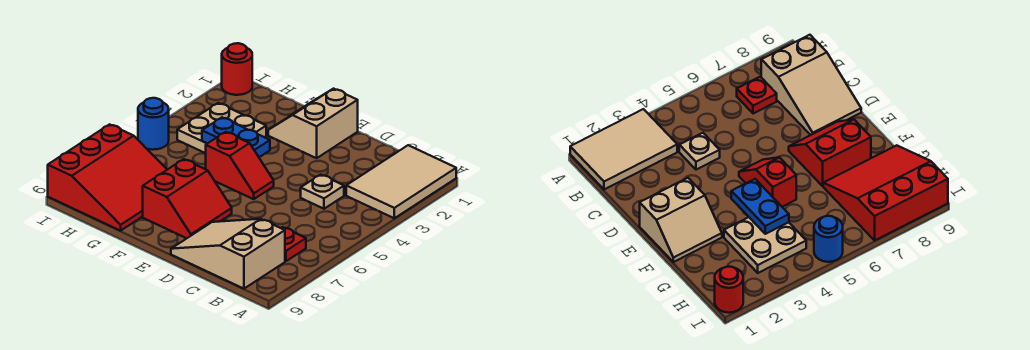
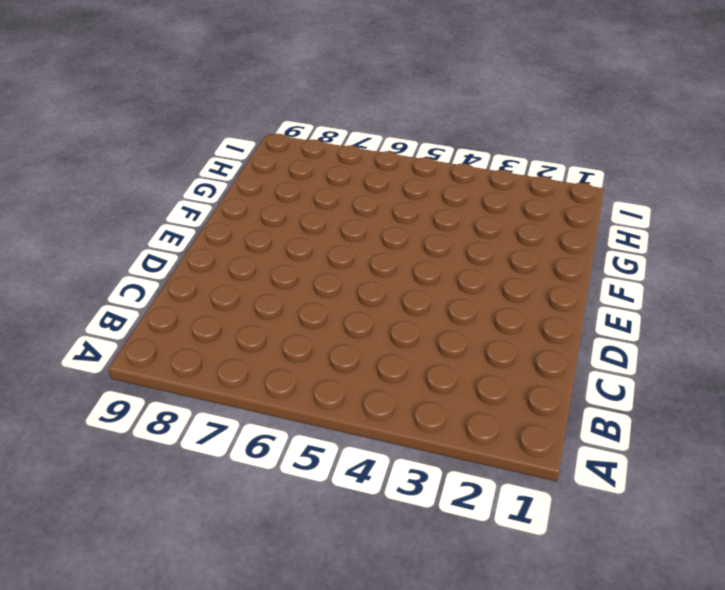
none -> tan tile A1:B3 level 1
none -> red plate B7 level 1
none -> tan slope B8:D9 level 1 top B

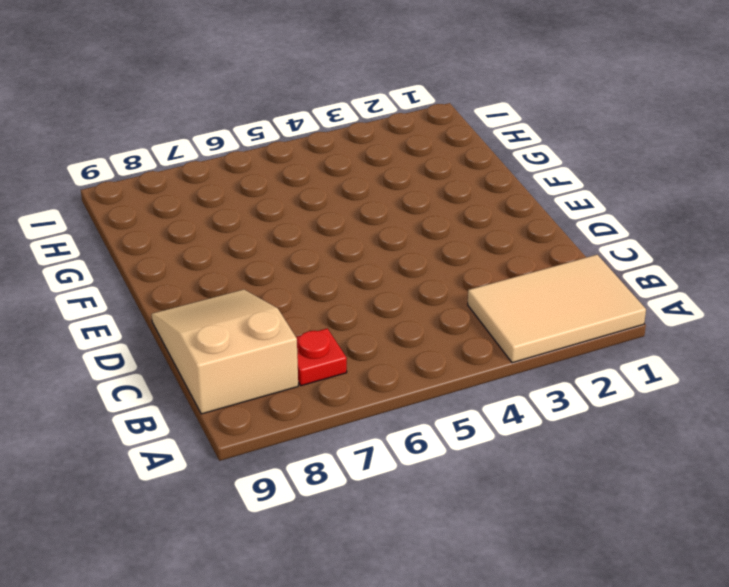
none -> tan plate C4 level 1
none -> tan slope E1:F2 level 1 top E
none -> red slope E5:F5 level 1 top F

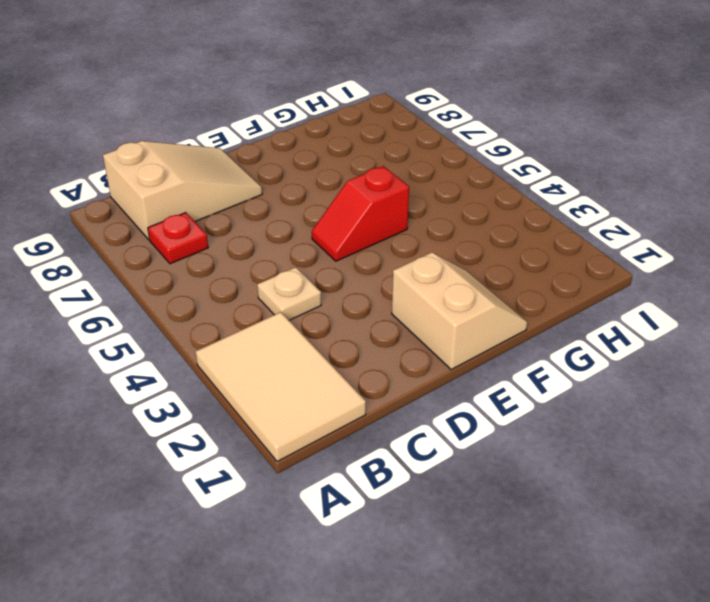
none -> red slope E7:F8 level 1 top F
none -> tan plate G3:H4 level 1
none -> red slope G7:I9 level 1 top I

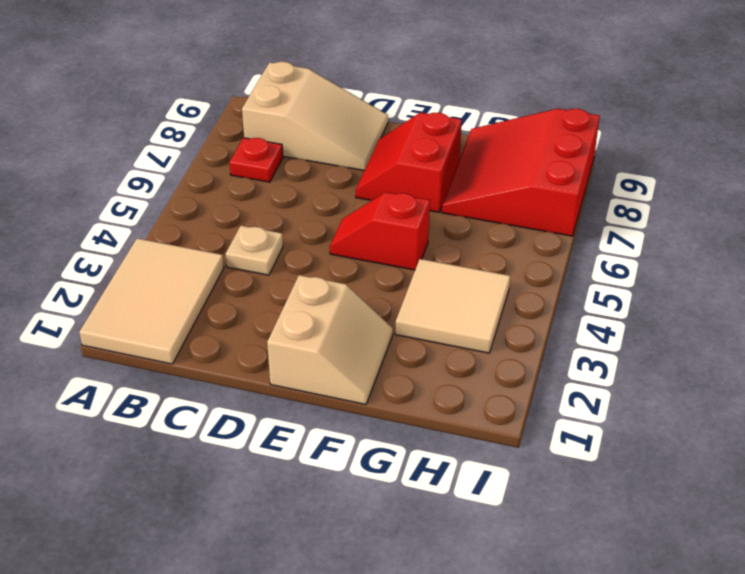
tan tile G3:H4 level 1 -> tan plate G3:H4 level 1
none -> red round brick I1 level 1
none -> blue round brick I5 level 1
none -> blue plate F4:G4 level 2

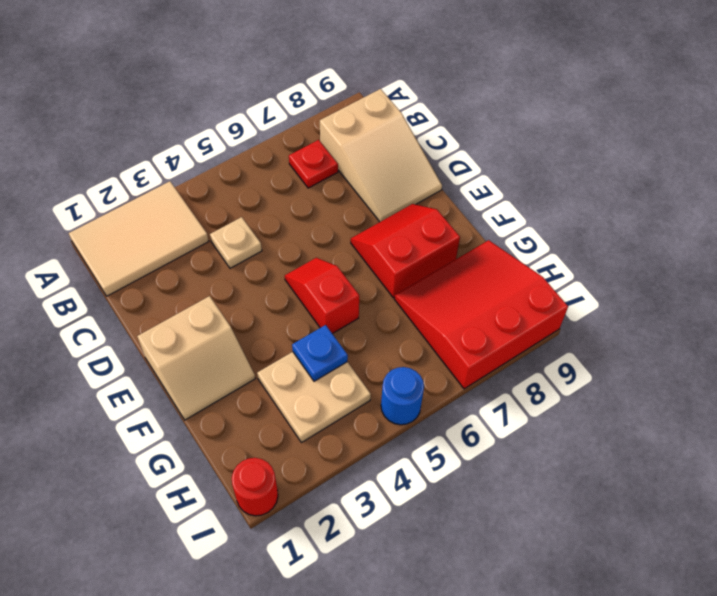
blue plate G4 level 2 -> blue plate F4:G4 level 2

